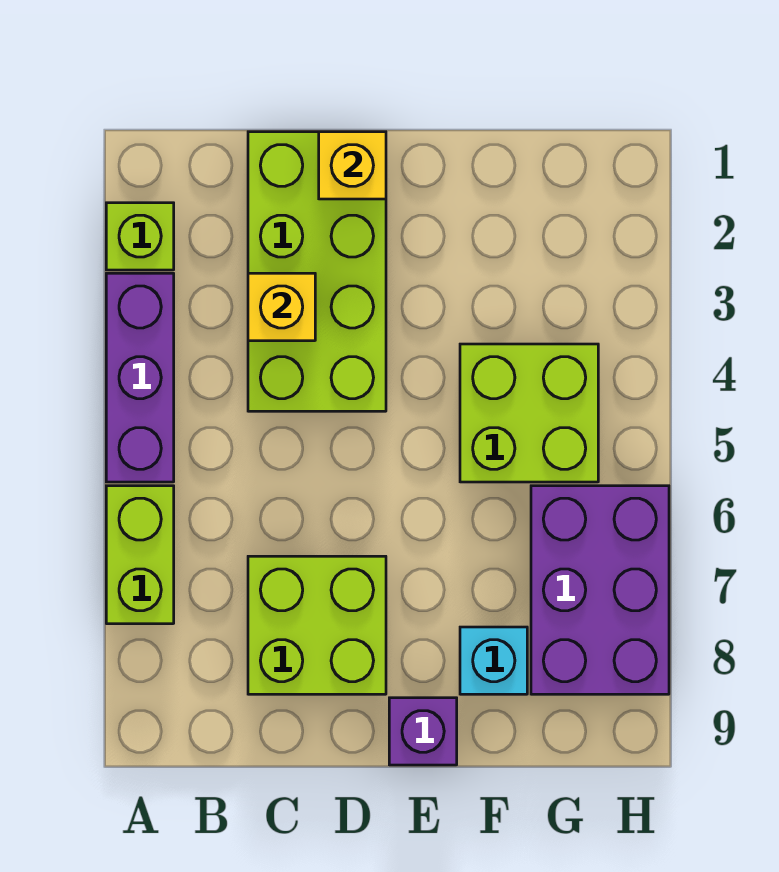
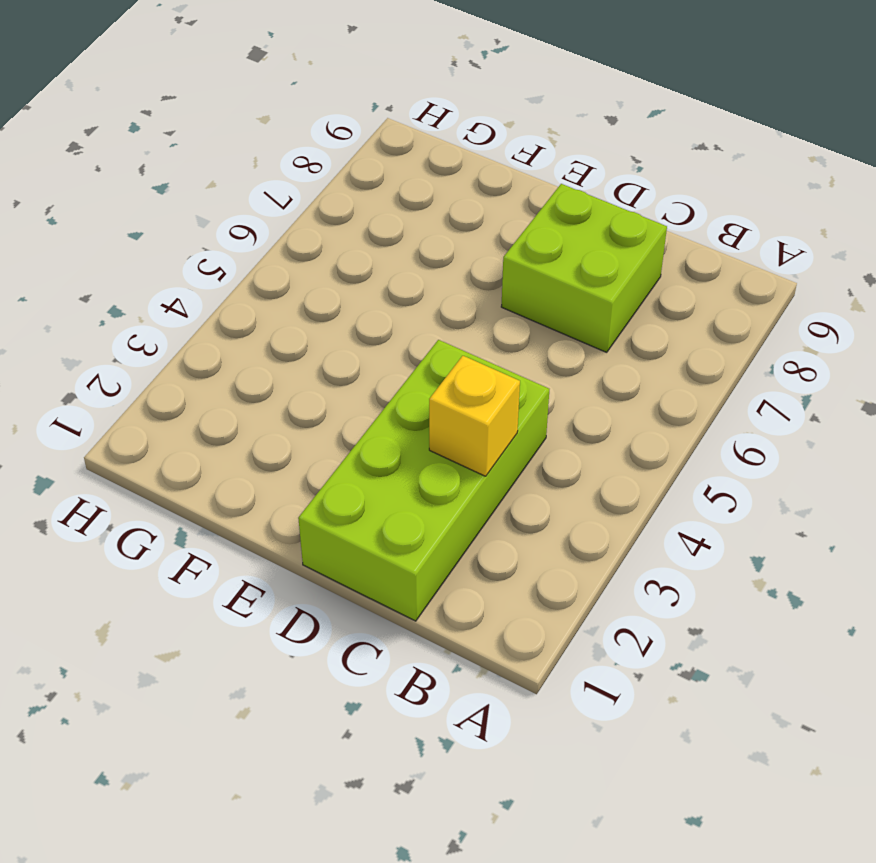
none -> lime brick A2 level 1
none -> purple brick A3:A5 level 1

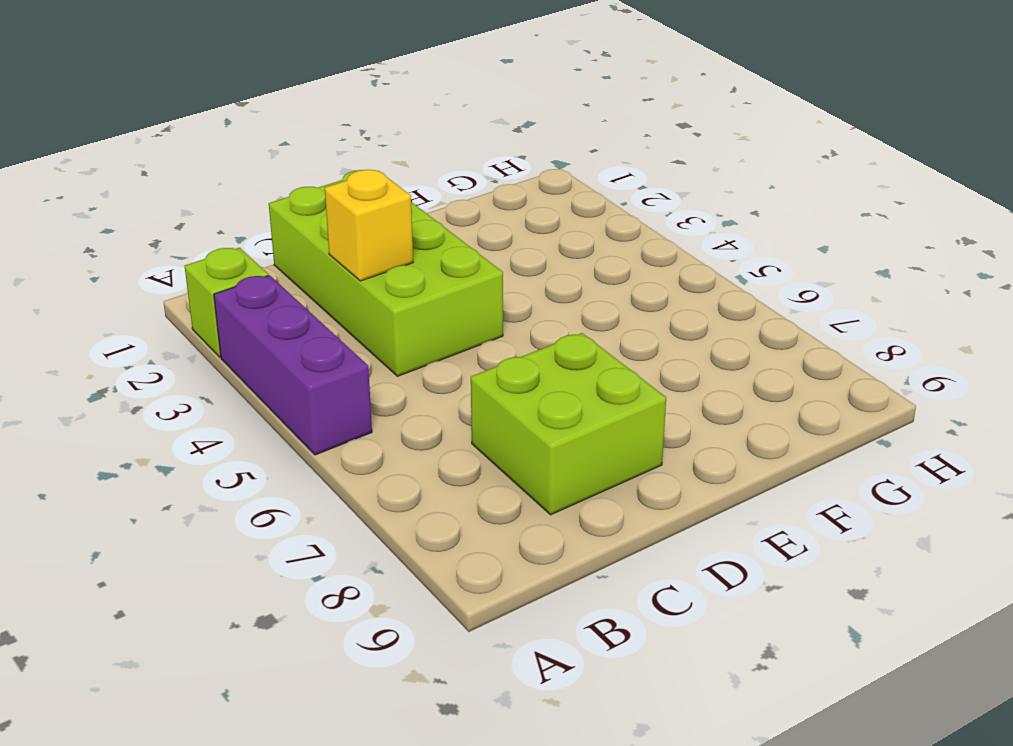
none -> lime brick A6:A7 level 1
none -> purple brick E9 level 1

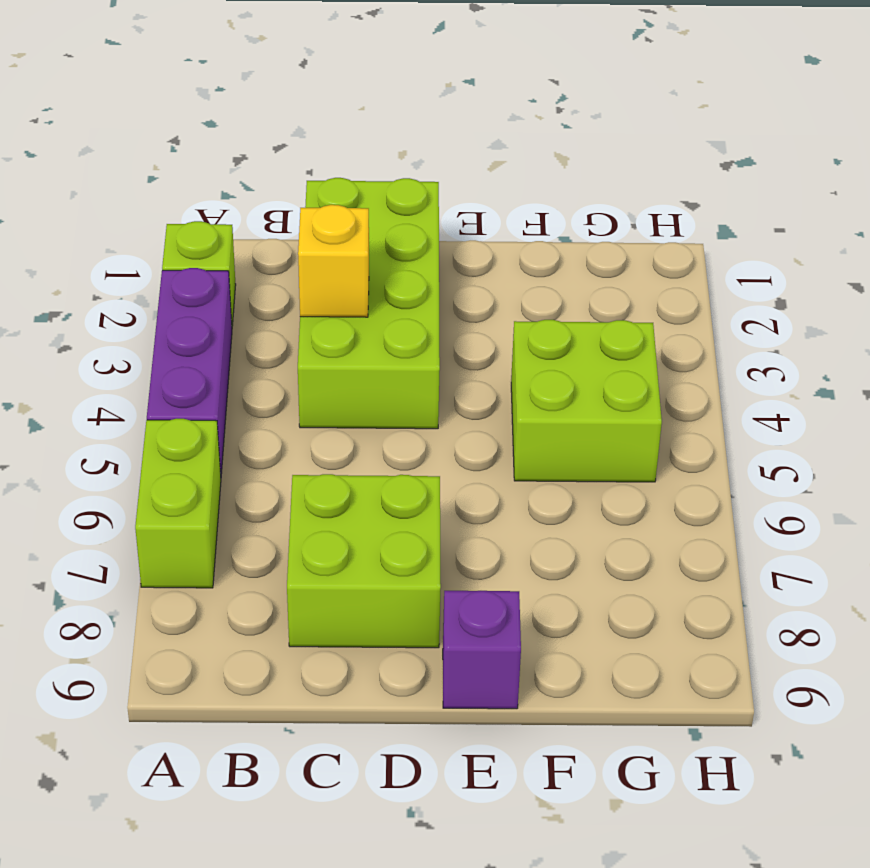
none -> cyan brick F8 level 1
none -> purple brick G6:H8 level 1

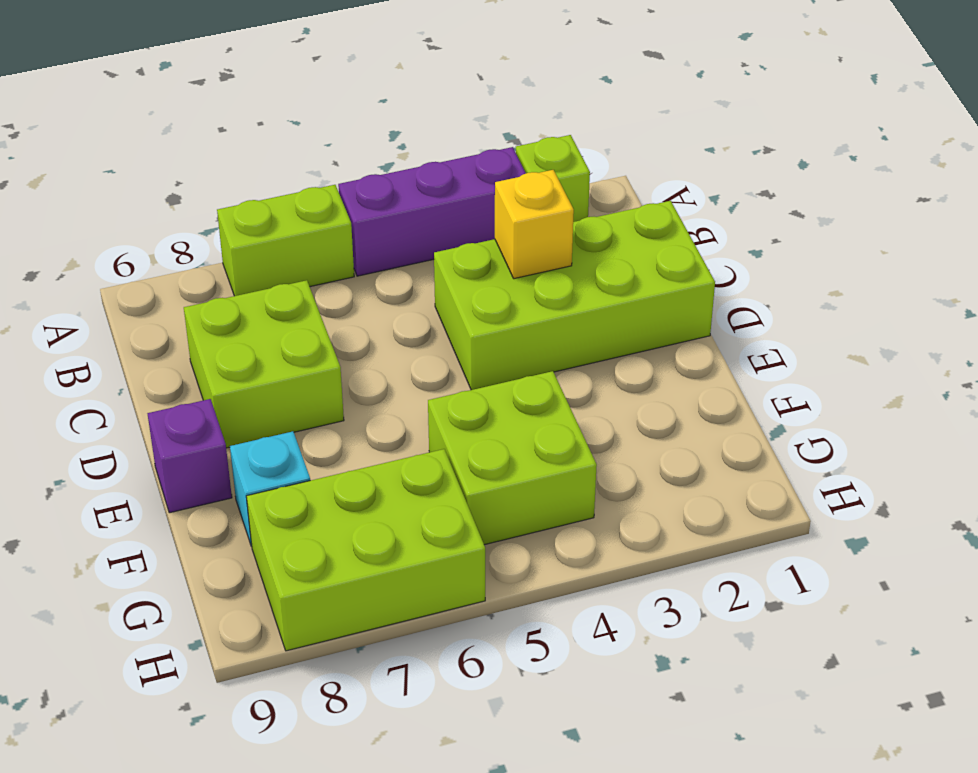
lime brick G6:H8 level 1 -> purple brick G6:H8 level 1
none -> yellow brick D1 level 2

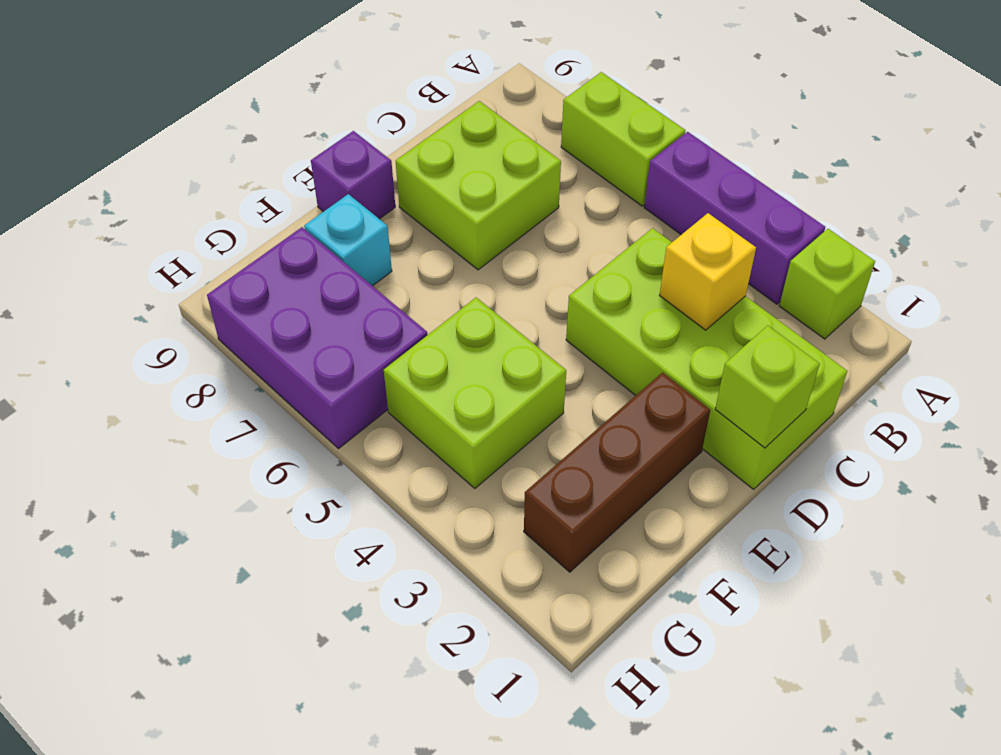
lime brick D1 level 2 -> yellow brick D1 level 2
brown brick E2:G2 level 1 -> none

